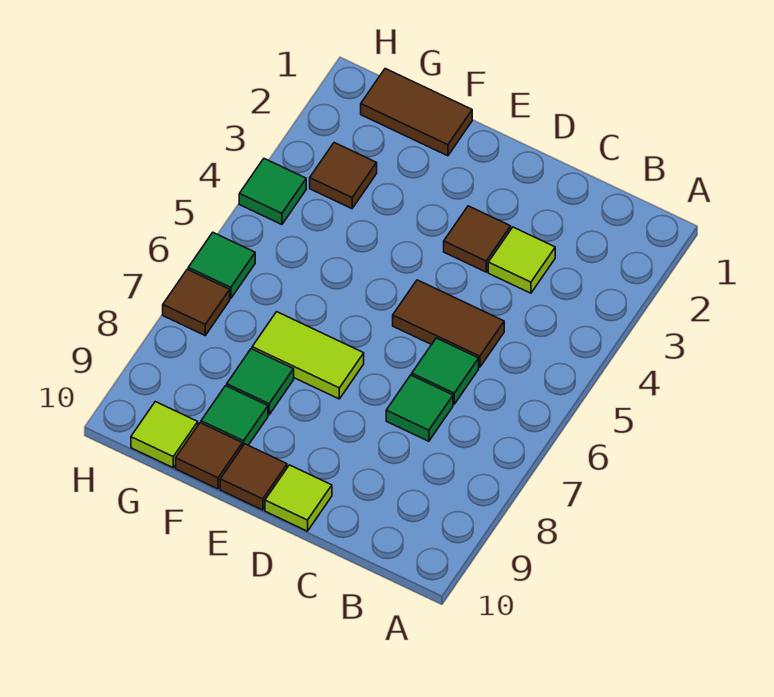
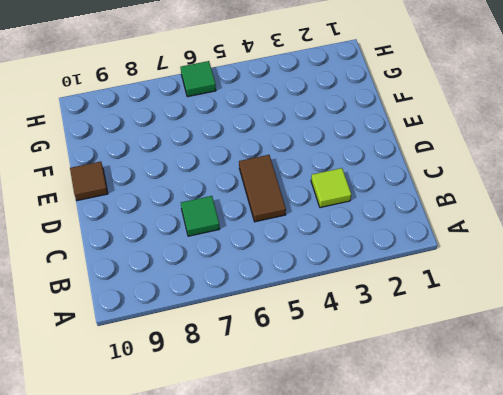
none -> green tile C6 level 1
none -> brown tile D3 level 1
none -> lime tile D10 level 1

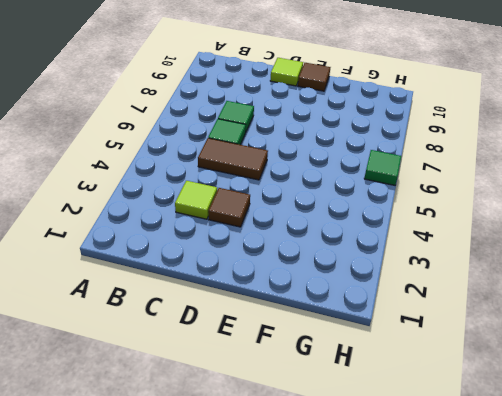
none -> lime tile E7:F7 level 1
none -> brown tile F1:G1 level 1
none -> green tile F8 level 1

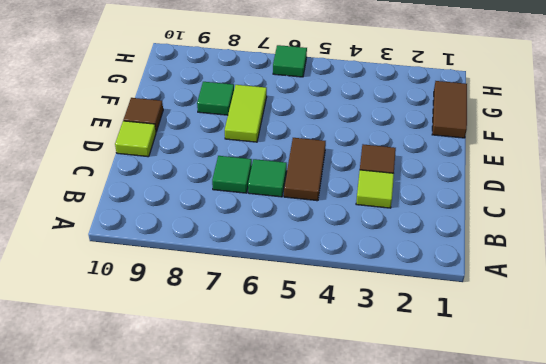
none -> green tile F9 level 1
none -> brown tile F10 level 1
none -> brown tile G3 level 1

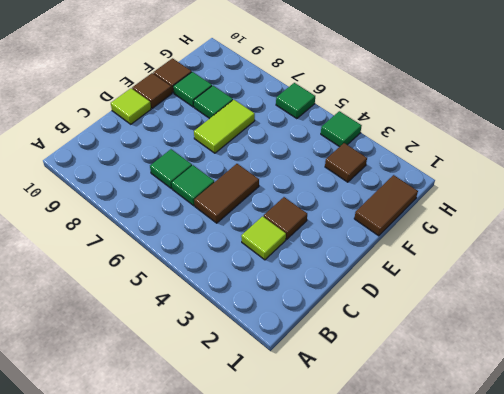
none -> lime tile G10 level 1
none -> brown tile H7 level 1

